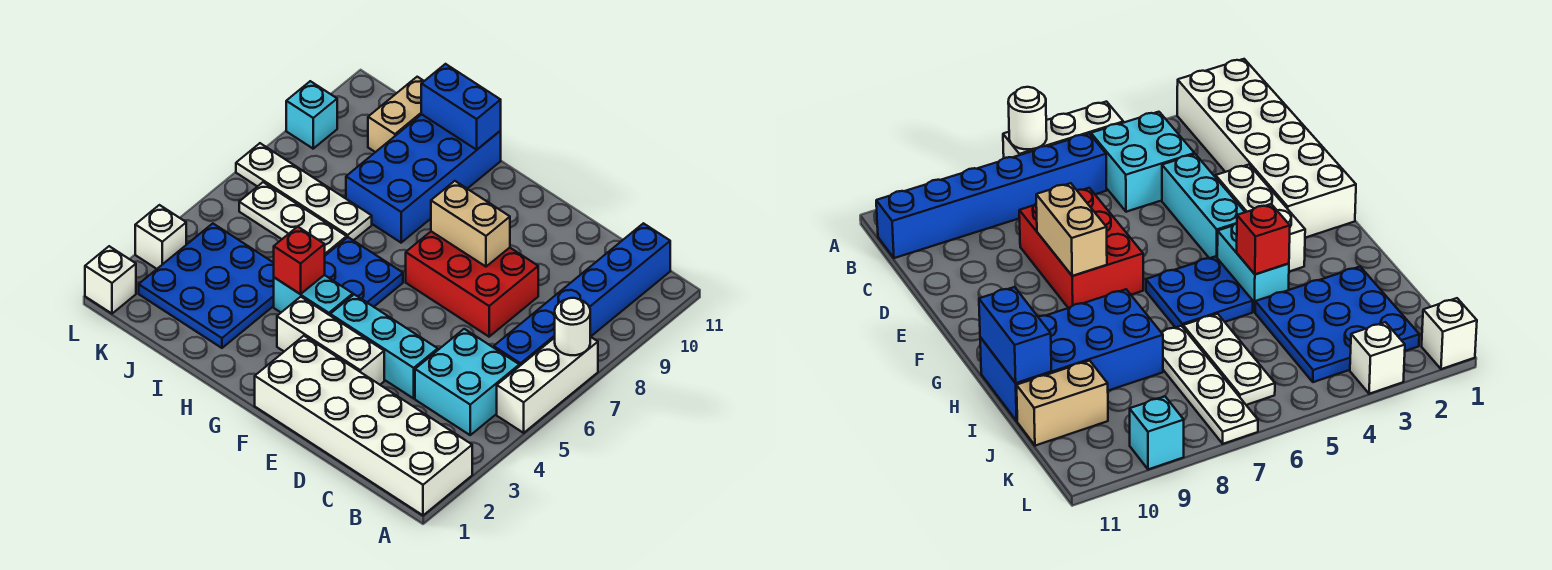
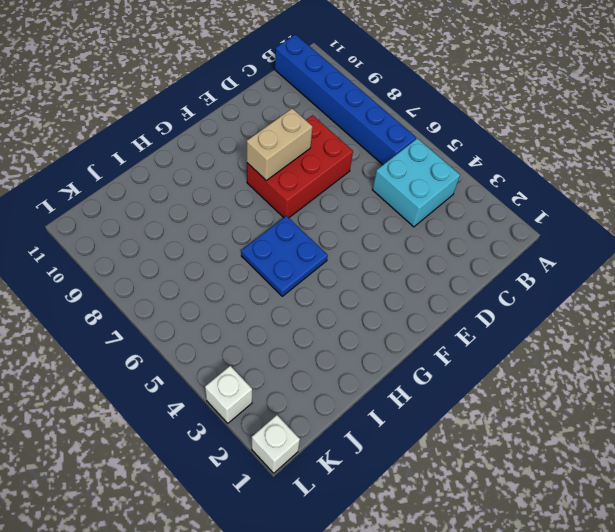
none -> white brick A1:F2 level 1
none -> white brick A5:A7 level 1
none -> cyan brick D4:F4 level 1

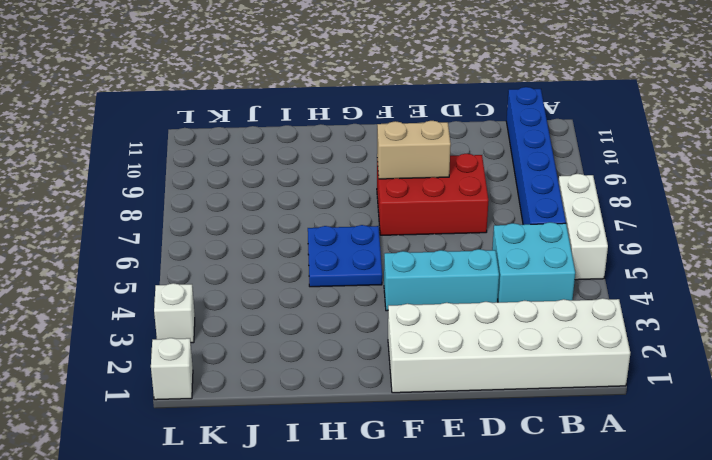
none -> white brick E3:G3 level 1
none -> cyan brick G4:H4 level 1
none -> blue brick H8:I11 level 1

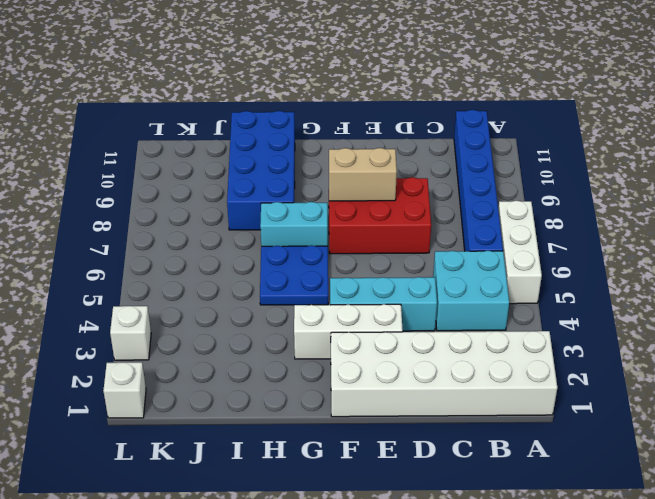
cyan brick G7:H7 level 1 -> cyan brick G4:H4 level 1
none -> blue plate I2:K4 level 1
none -> white plate I6:K6 level 1
none -> white plate I7:L7 level 1

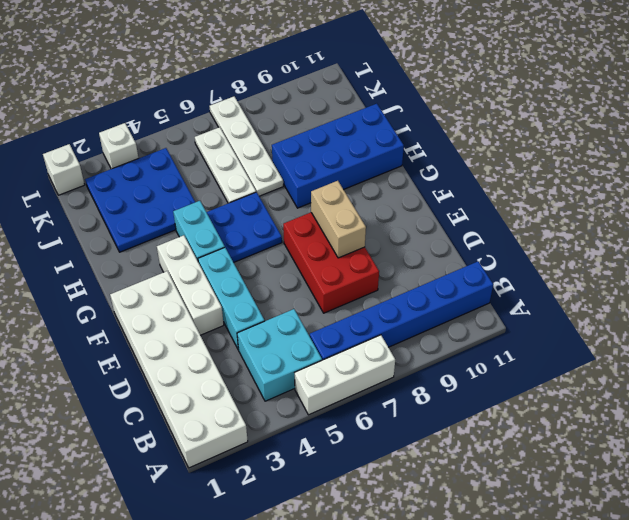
none -> tan brick J10:J11 level 1
none -> cyan brick L9 level 1
none -> white round brick A7 level 2

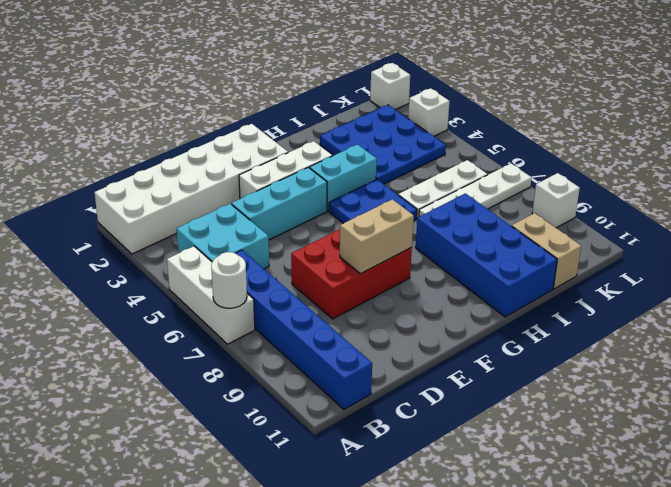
white brick L9 level 1 -> cyan brick L9 level 1
none -> red brick H4 level 2
none -> blue brick H11:I11 level 2

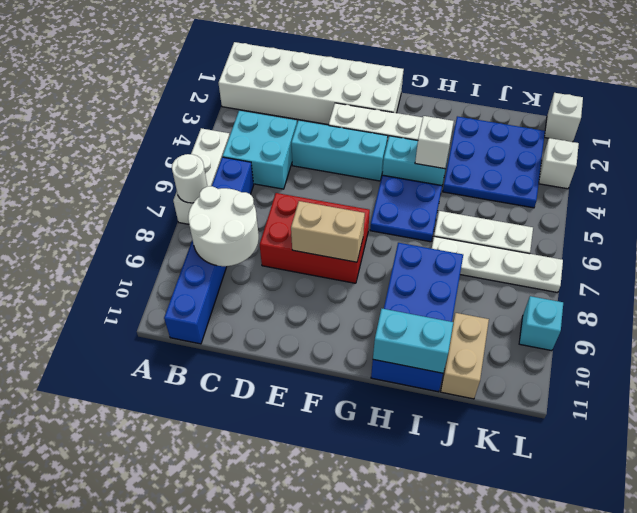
white round brick B8:C9 level 2 -> none
white brick H4 level 2 -> red brick H4 level 2
cyan brick H11:I11 level 2 -> blue brick H11:I11 level 2

